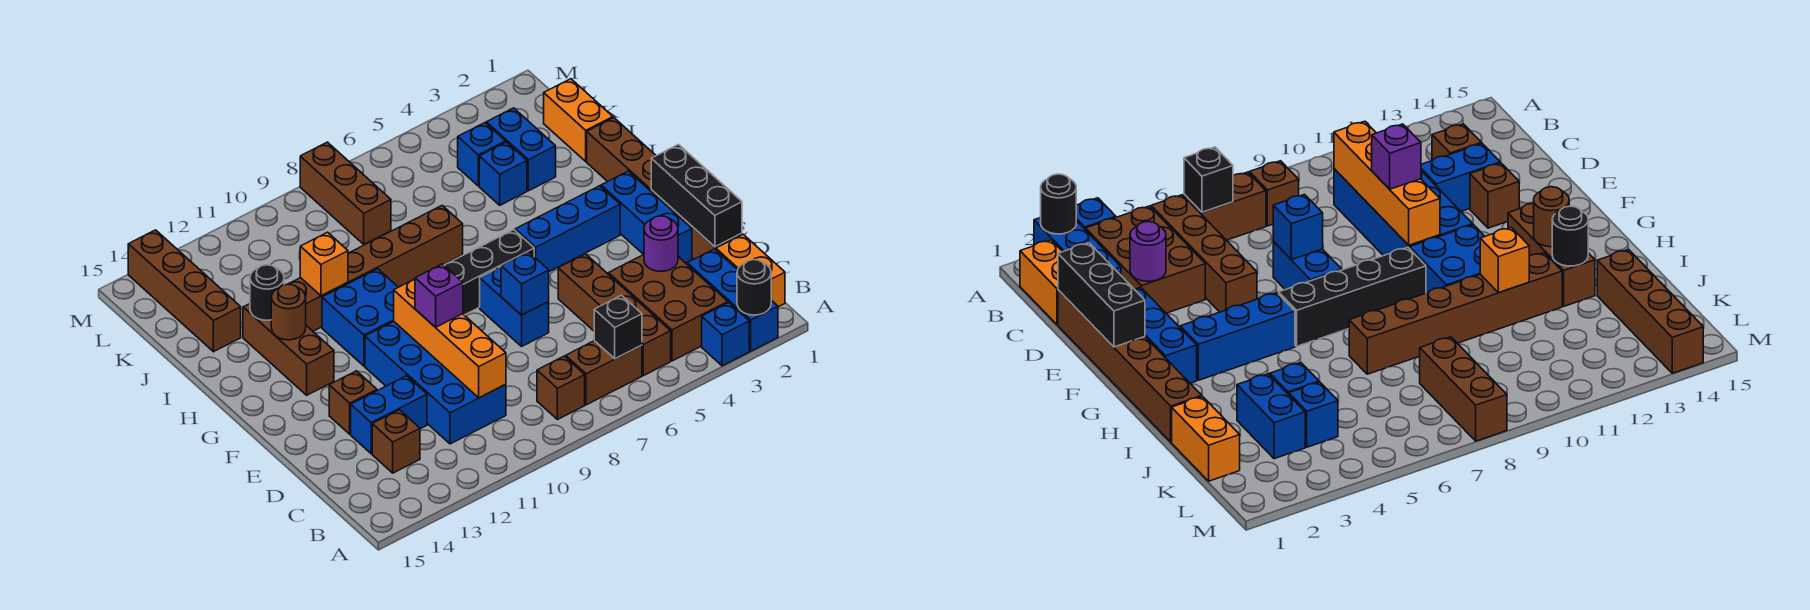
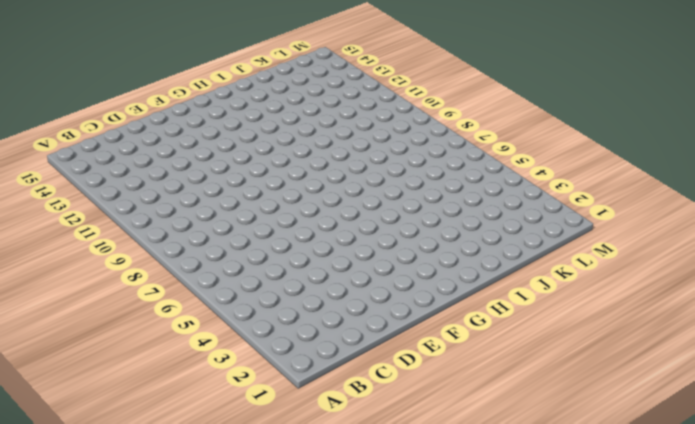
none -> blue brick A2:C2 level 1
none -> blue brick A3 level 1
none -> orange brick B1:C1 level 1
none -> brown brick B3:D4 level 1

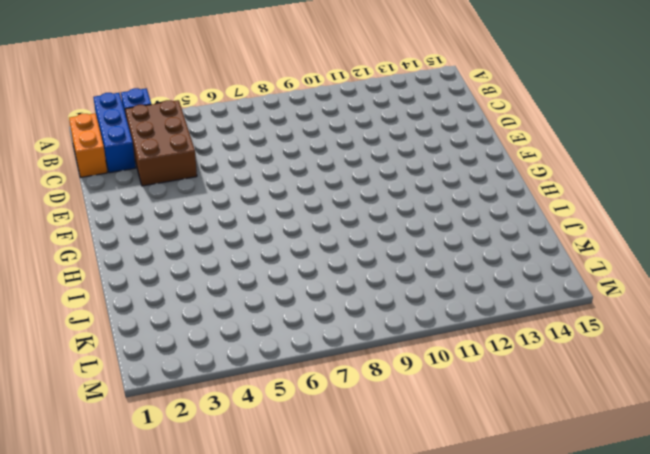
none -> brown brick B5:E5 level 1
none -> brown brick B6:B7 level 1
none -> brown brick B8 level 1
none -> blue brick C10:F11 level 1

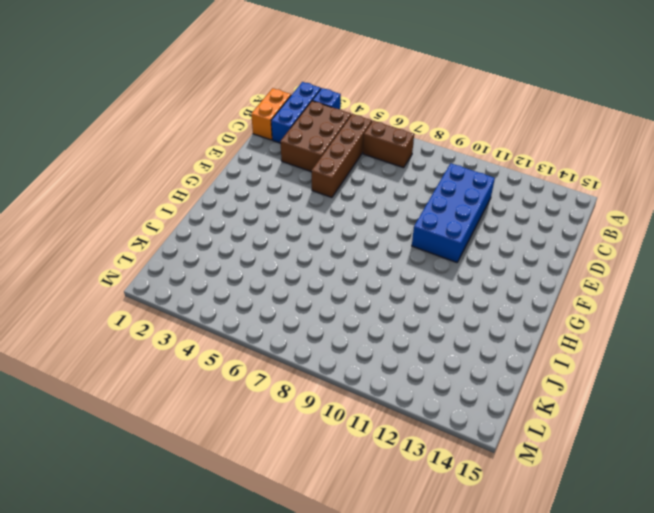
none -> brown brick B8 level 1
none -> brown brick C13 level 1
none -> brown brick D1:I1 level 1
none -> blue brick D12:D13 level 1

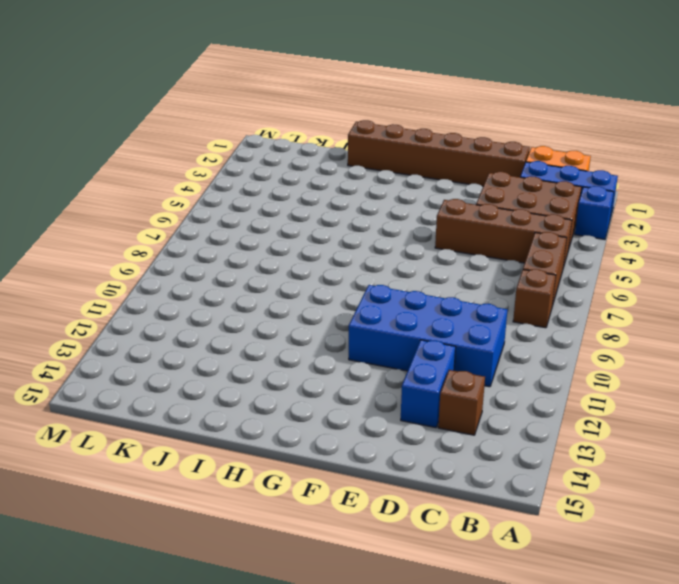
none -> blue brick E2:G2 level 1
none -> blue brick E7:F7 level 1
none -> brown brick E13 level 1
none -> blue brick G3:G5 level 1

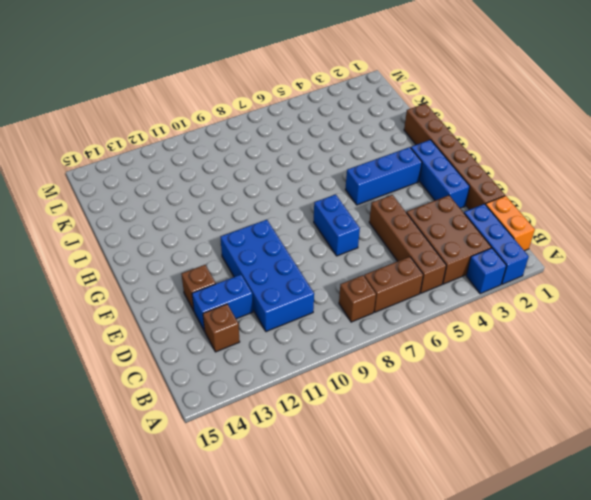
none -> black brick G6:G9 level 1
none -> blue brick G10:H11 level 1
none -> brown brick G13:I13 level 1
none -> brown brick I7:I12 level 1

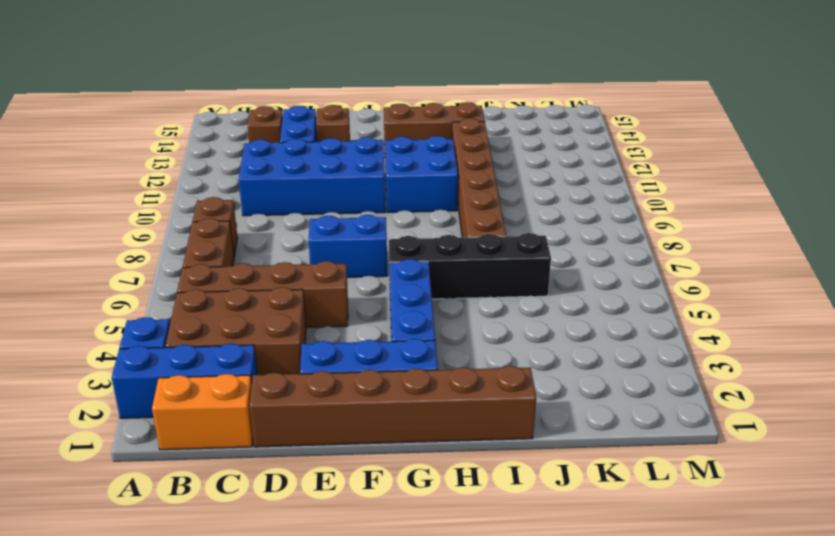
black brick G6:J6 level 1 -> black brick G6:G9 level 1
none -> orange brick J1:K1 level 1
none -> blue brick J3:K3 level 1
none -> blue brick J4 level 1
none -> brown brick J14:M14 level 1

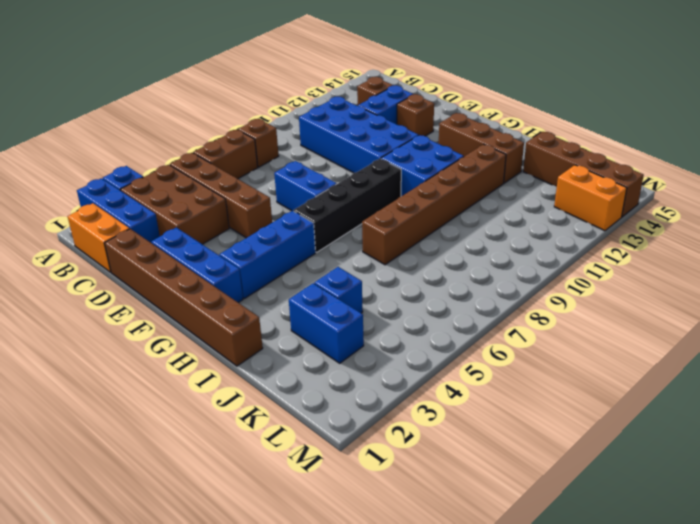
orange brick L13:M13 level 1 -> orange brick J1:K1 level 1
none -> blue brick K4 level 1
none -> brown brick K8:M8 level 1
none -> black round brick A2 level 2
none -> black brick B6 level 2

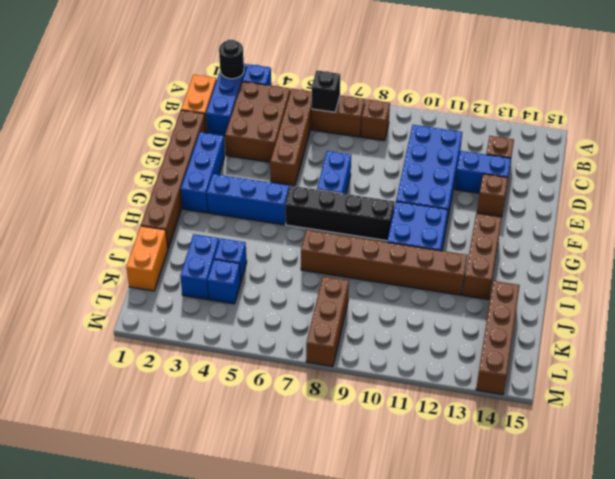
none -> orange brick C10:F10 level 2
none -> black brick D1:F1 level 2
none -> purple round brick D3 level 2
none -> blue brick E7 level 2

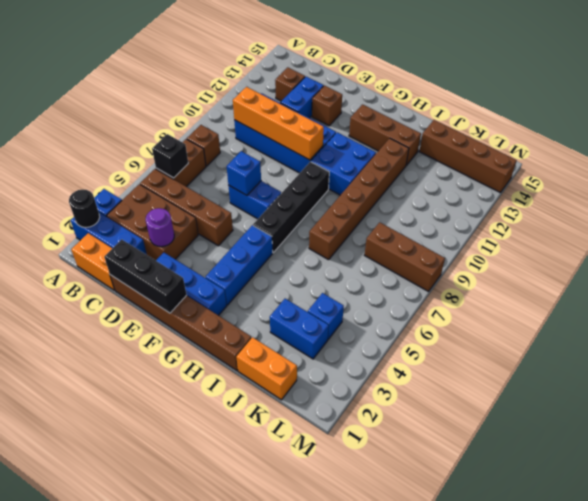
none -> blue brick J4 level 1
none -> brown round brick H13 level 2
none -> orange brick I11 level 2
none -> black round brick I13 level 2

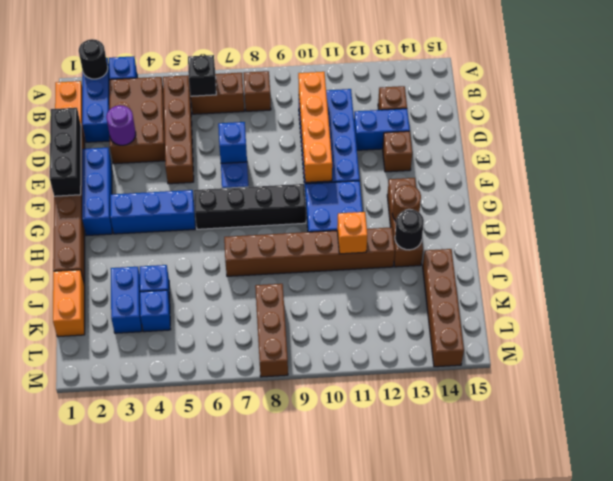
none -> purple brick E10 level 3

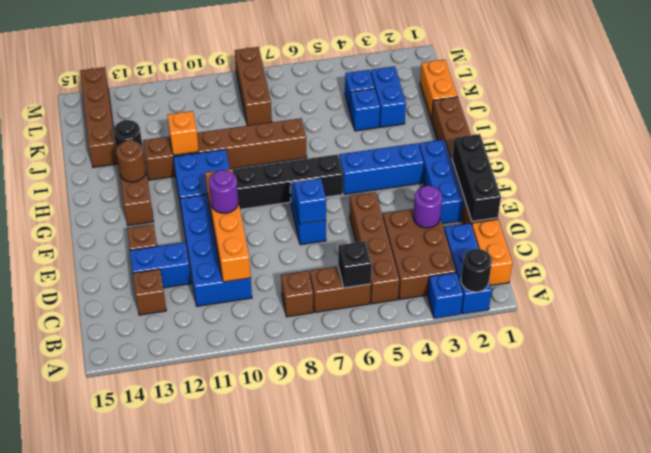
purple round brick E10 level 3 -> purple brick E10 level 3

